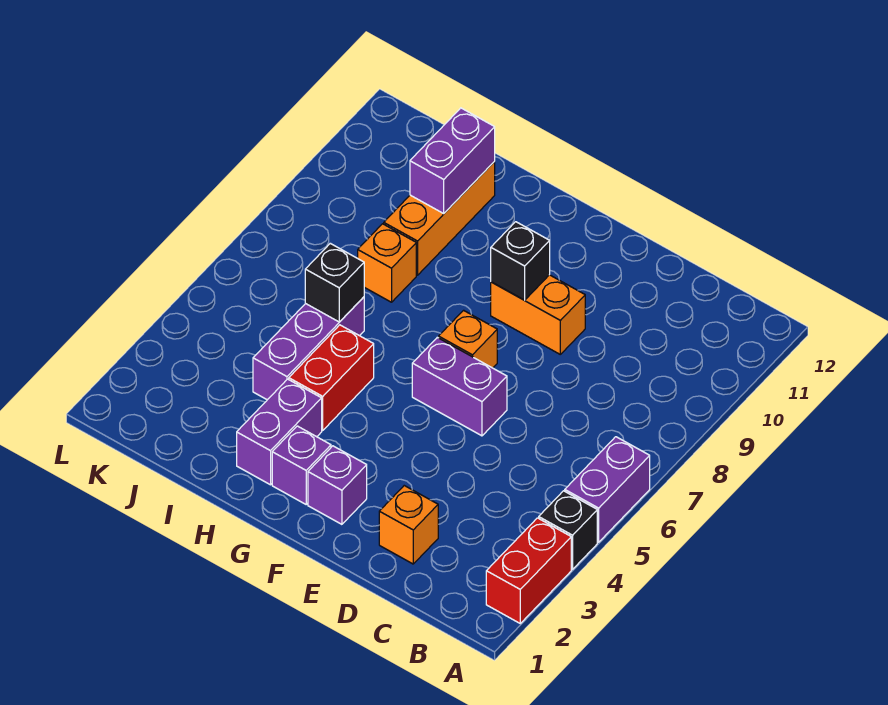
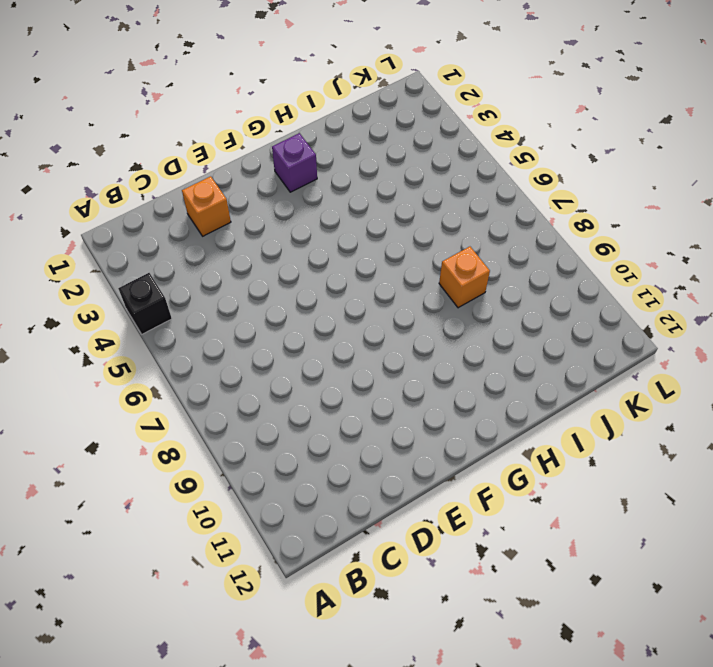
none -> red brick A2:A3 level 1
none -> purple brick A5:A6 level 1
none -> purple brick E6:F6 level 1

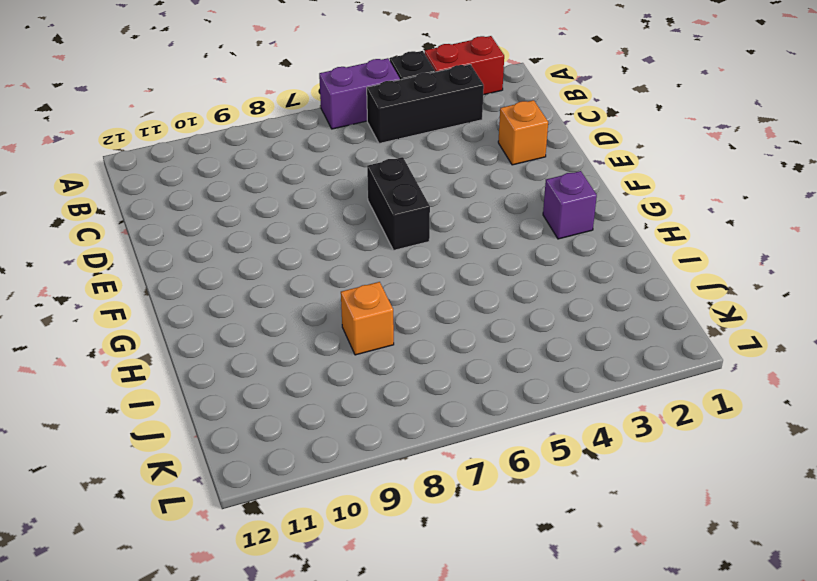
black brick B3:B5 level 1 -> none
black brick E6:F6 level 1 -> purple brick E6:F6 level 1
none -> orange brick E9:F9 level 1
none -> purple brick F2 level 1
none -> orange brick F7 level 1

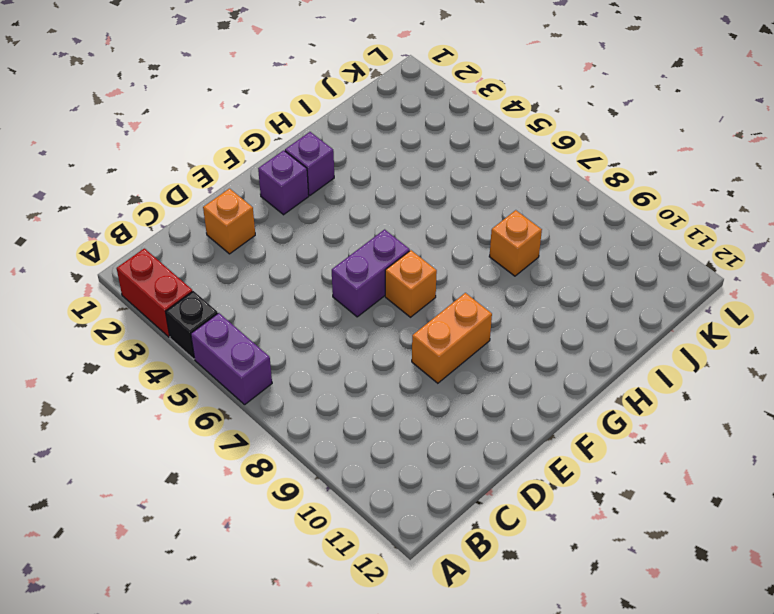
none -> purple brick H2:H3 level 1
none -> red brick H4:H5 level 1
none -> purple brick I4:I6 level 1

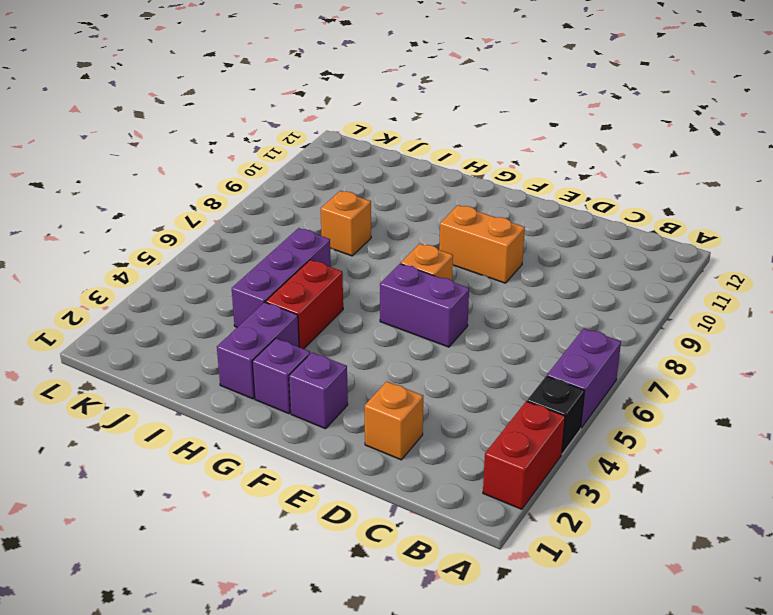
none -> orange brick I9:I11 level 1
none -> black brick F9 level 2
none -> black brick I6 level 2

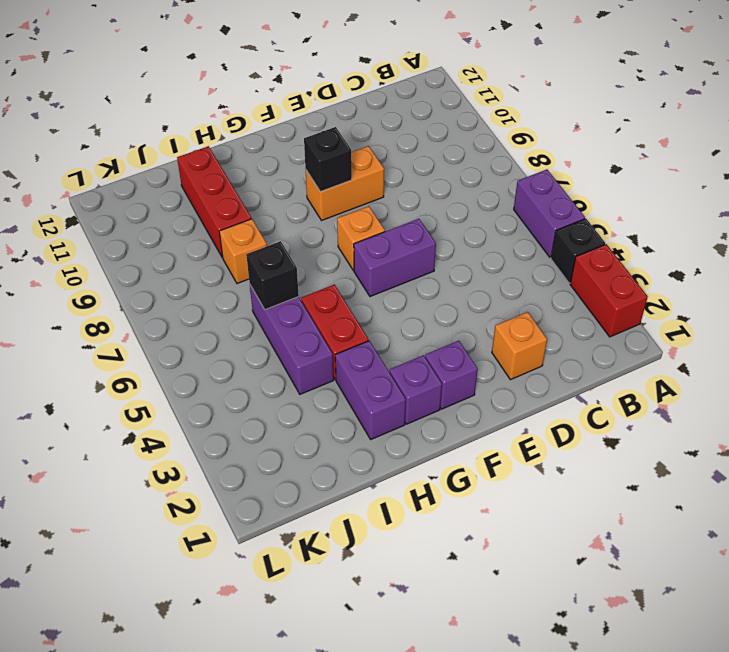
red brick I9:I11 level 1 -> orange brick I9:I11 level 1
none -> purple brick I10:I11 level 2

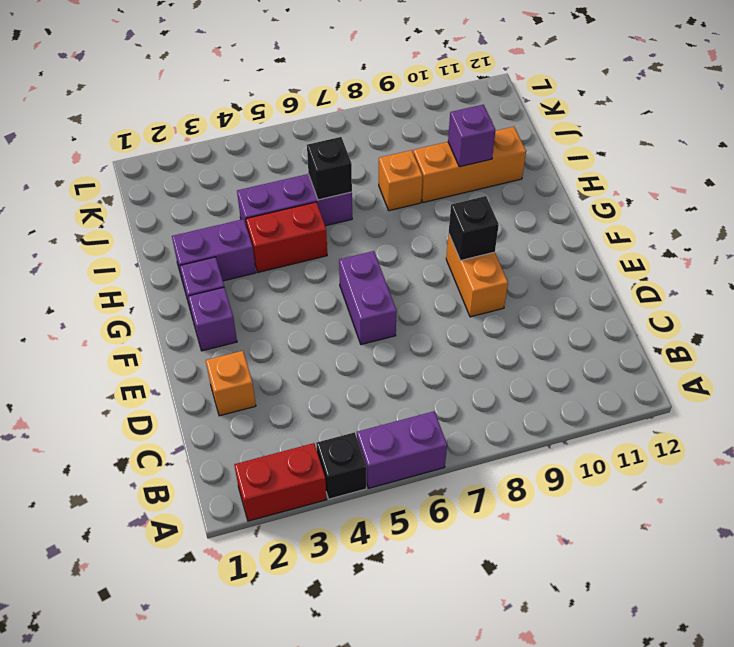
purple brick I10 level 2 -> purple brick I10:I11 level 2
none -> orange brick F7 level 1

